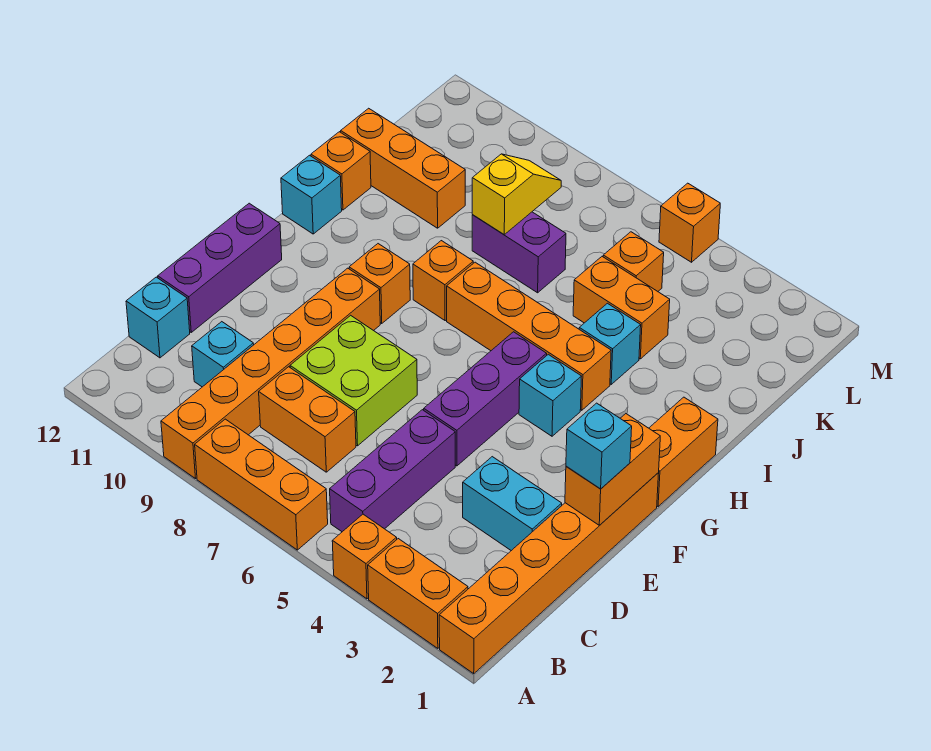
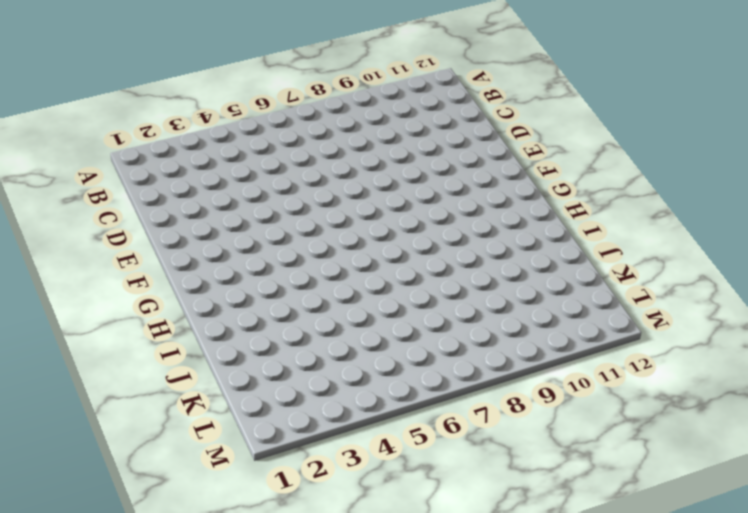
none -> orange brick A1:F1 level 1
none -> orange brick A2:A3 level 1
none -> orange brick A4 level 1

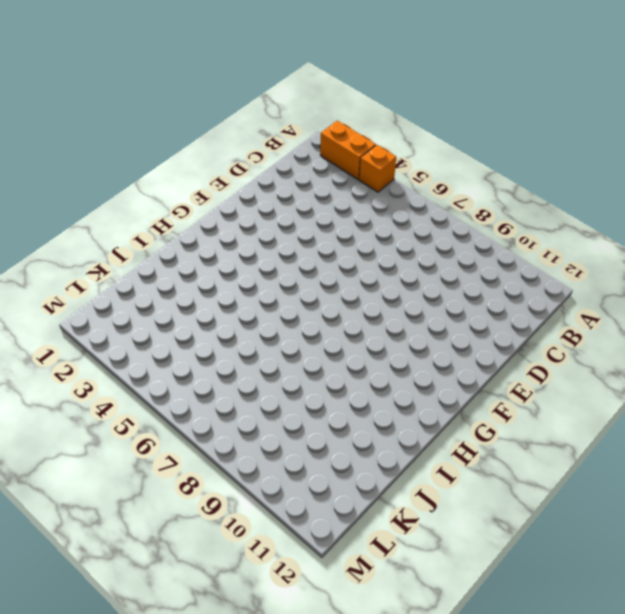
none -> orange brick A1:F1 level 1
none -> orange brick A6:A8 level 1
none -> orange brick A9:F9 level 1

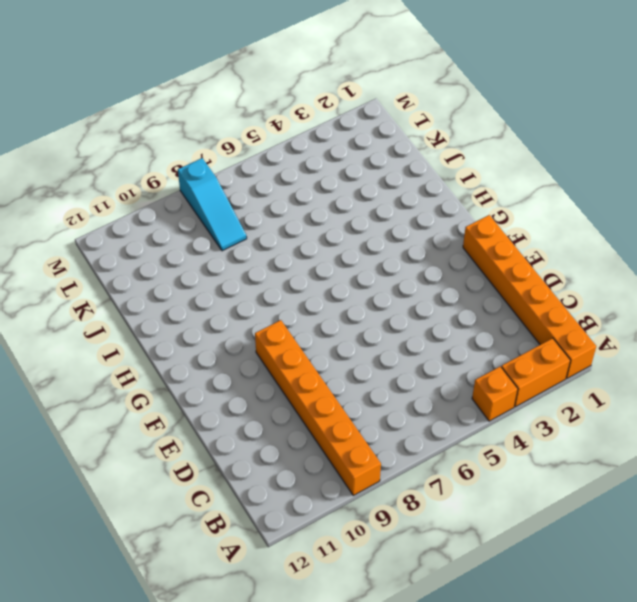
cyan slope K8:M8 level 1 top M -> none
none -> orange brick A6:A8 level 1
none -> purple brick B5:D5 level 1
none -> orange brick C7:C8 level 1

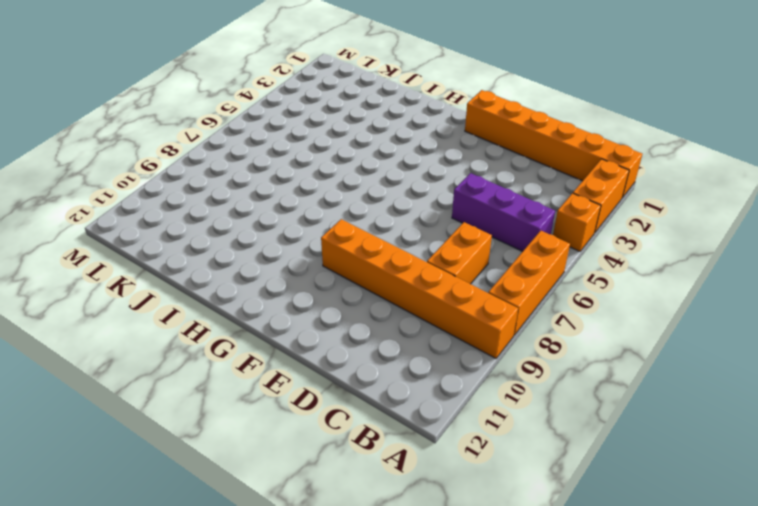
none -> cyan brick C10 level 1
none -> cyan brick C12 level 1
none -> cyan brick D2:D3 level 1

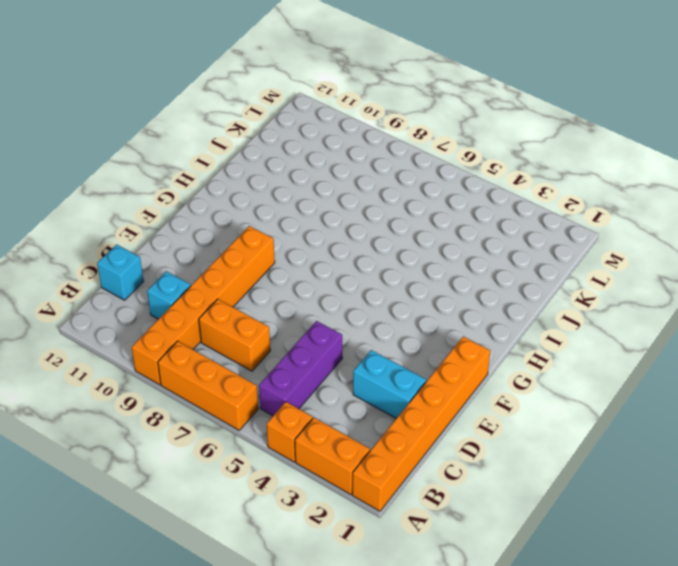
none -> lime brick D7:E8 level 1
none -> purple brick D12:F12 level 1
none -> purple brick E5:G5 level 1

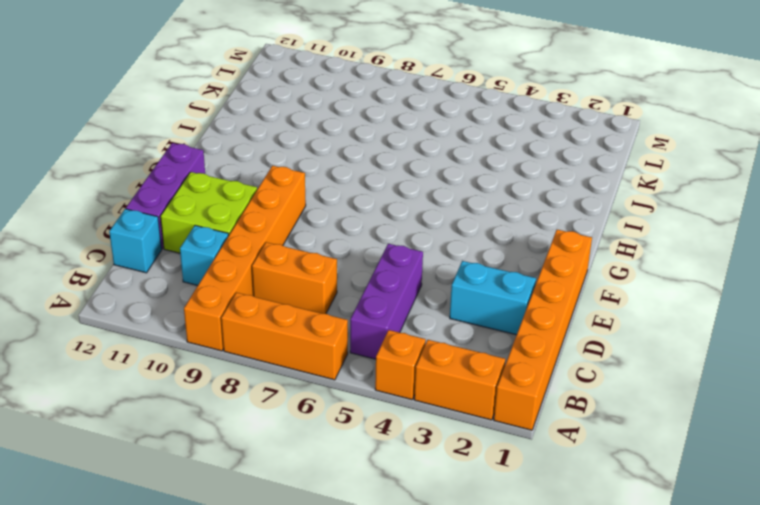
lime brick D10:E11 level 1 -> lime brick D7:E8 level 1
none -> purple brick E5:G5 level 1
none -> orange brick G1:H1 level 1
none -> cyan brick G4 level 1

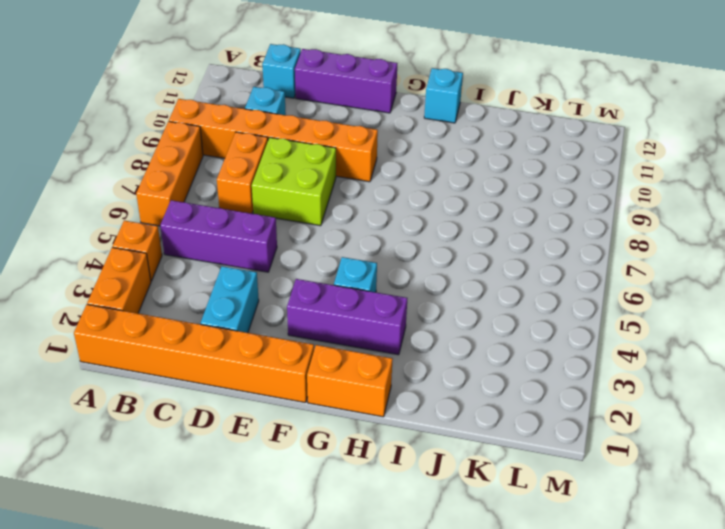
purple brick F3:H3 level 1 -> purple brick E5:G5 level 1
none -> orange brick G9 level 1
none -> orange brick H4:H7 level 1
none -> orange brick H8 level 1

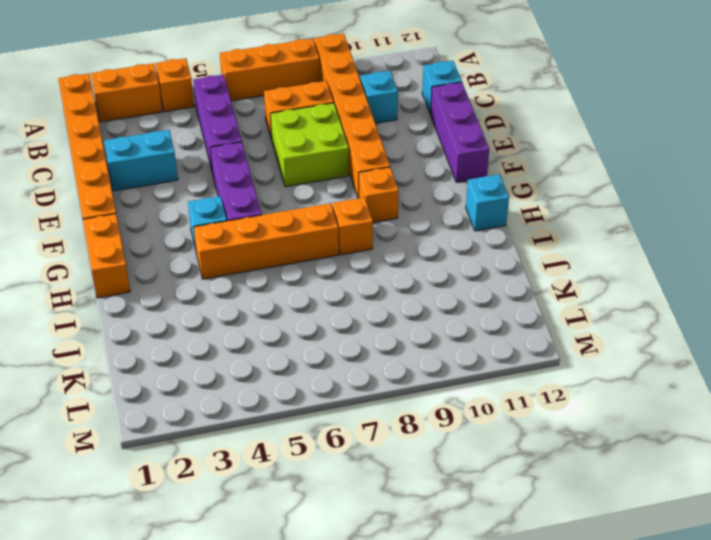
none -> cyan brick I4 level 1
none -> orange brick I12 level 1
none -> orange brick J4:J5 level 1

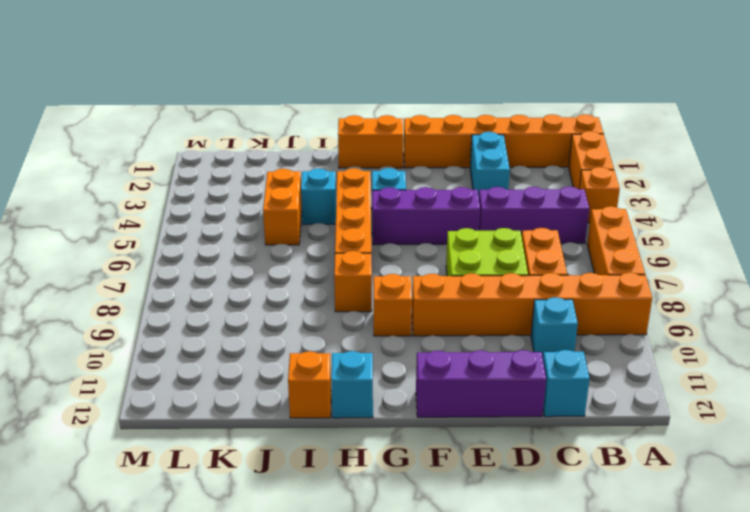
none -> purple brick J7:J8 level 1
none -> orange brick J10:J12 level 1
none -> orange brick K5 level 1

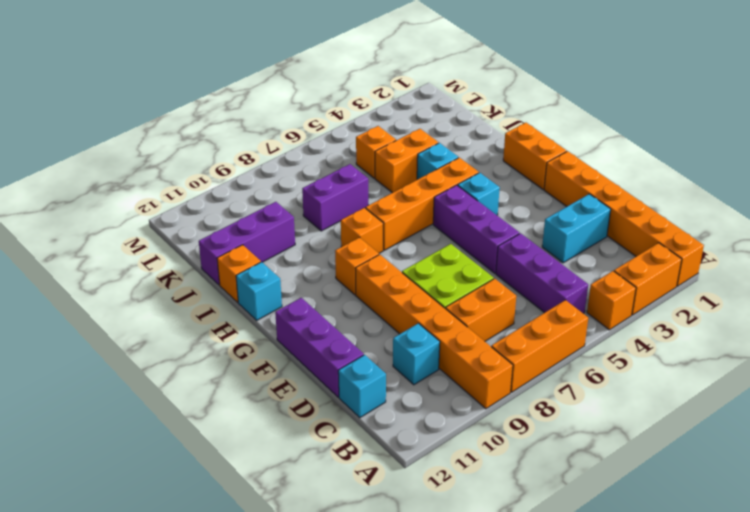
purple brick J10:J12 level 1 -> orange brick J10:J12 level 1
none -> orange brick M5 level 1
none -> orange brick E1:F1 level 2
none -> yellow slope J8:K8 level 2 top J

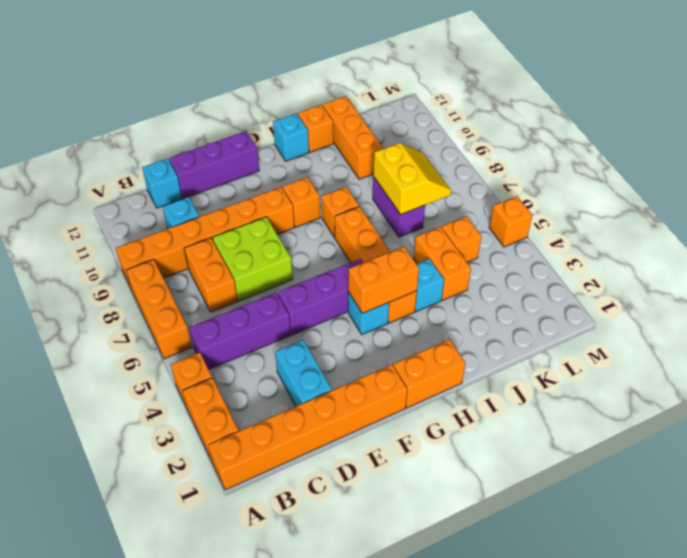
orange brick G4:H4 level 2 -> orange brick E1:F1 level 2
yellow slope J7:K8 level 2 top J -> yellow slope J8:K8 level 2 top J
none -> cyan brick E1 level 3

